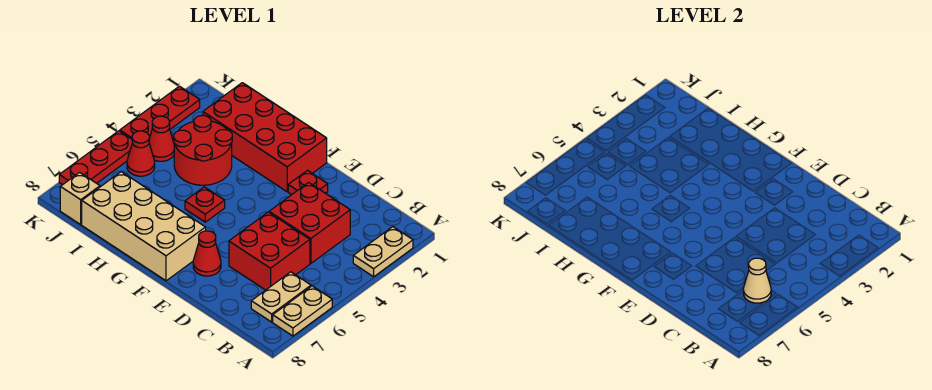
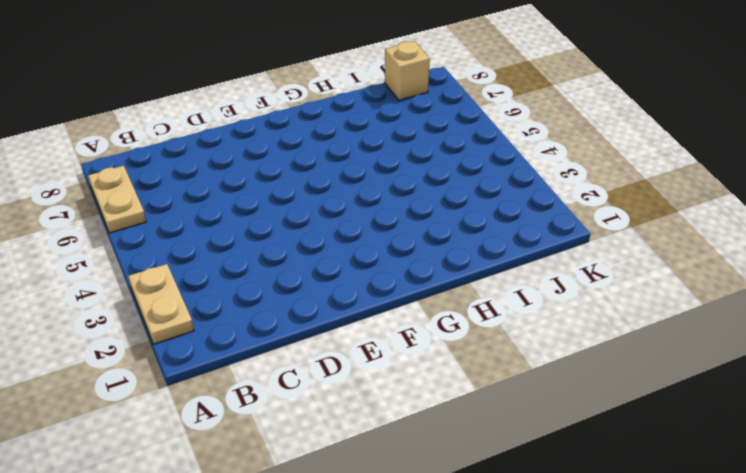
none -> tan plate B6:B7 level 1
none -> red brick C3:D4 level 1
none -> red brick C5:D6 level 1

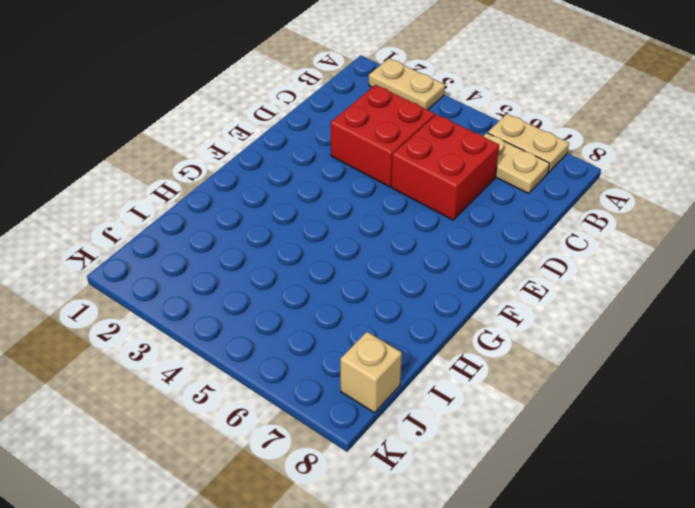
none -> red plate E2 level 1
none -> red cone E7 level 1
none -> red brick F1:I2 level 1

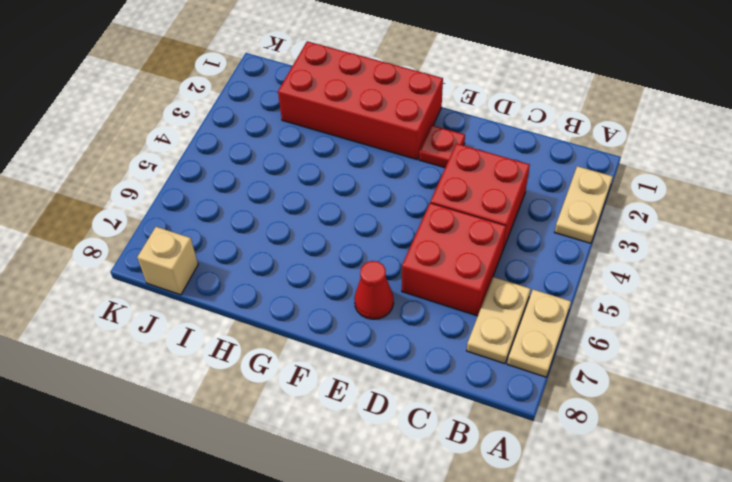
none -> tan brick F7:I8 level 1
none -> red plate G5 level 1
none -> red round brick H3:I4 level 1

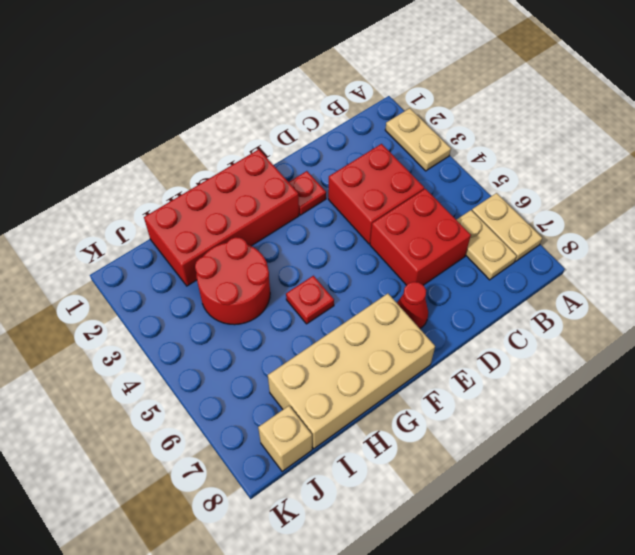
none -> red cone J4 level 1
none -> red cone J5 level 1
none -> red plate K2:K4 level 1

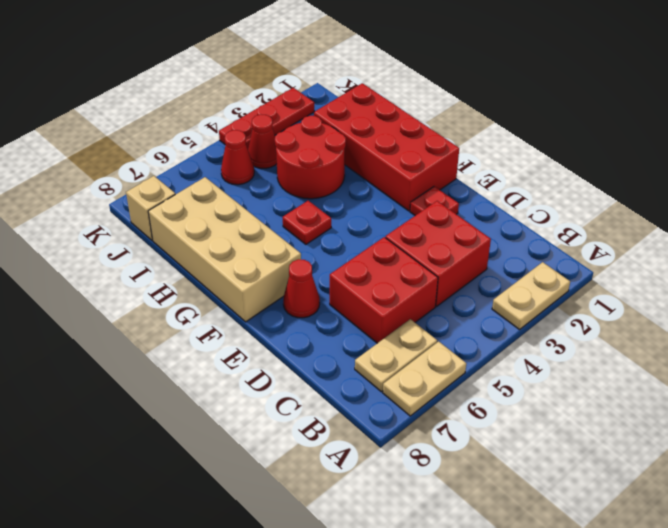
none -> red plate K5:K7 level 1
none -> tan cone B6 level 2

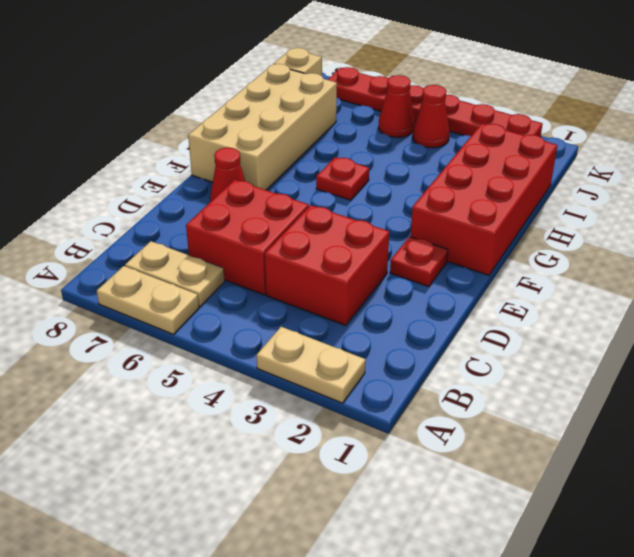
none -> red round brick H3:I4 level 1
none -> tan cone B6 level 2

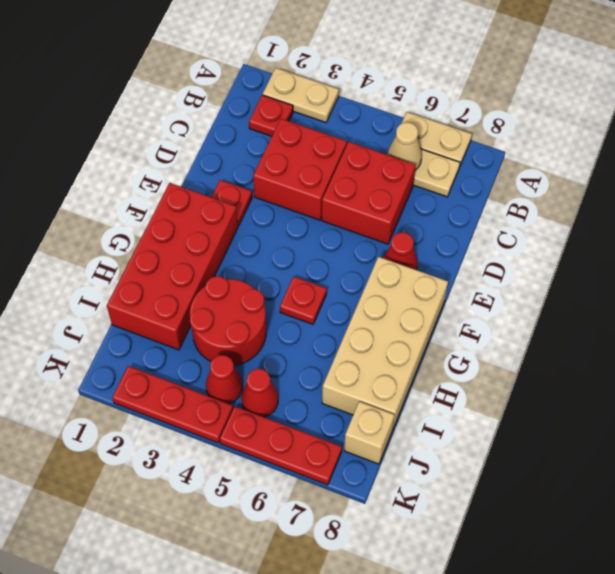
red plate B2 level 1 -> none

